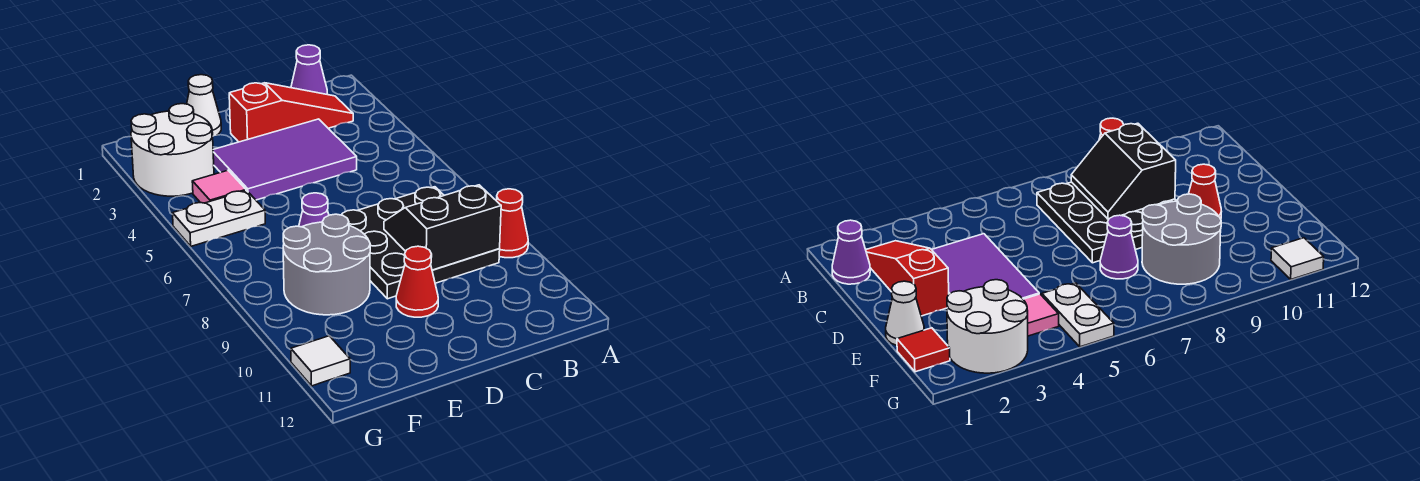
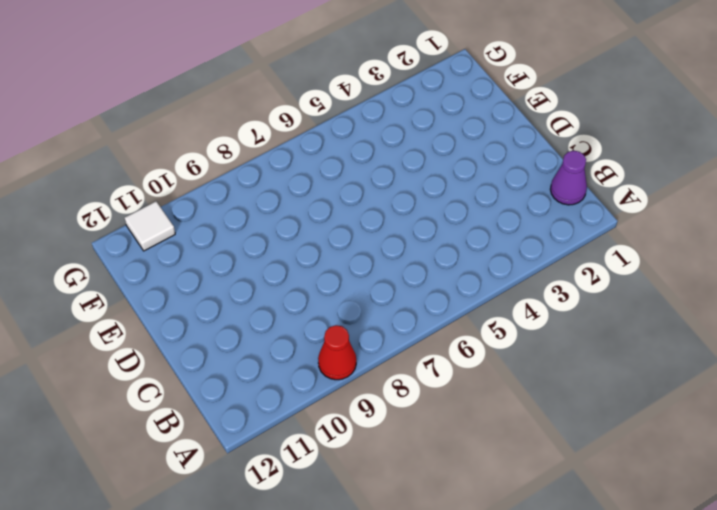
none -> red slope B2:D2 level 1 top D
none -> black plate B7:D9 level 1
none -> purple tile C3:E4 level 1

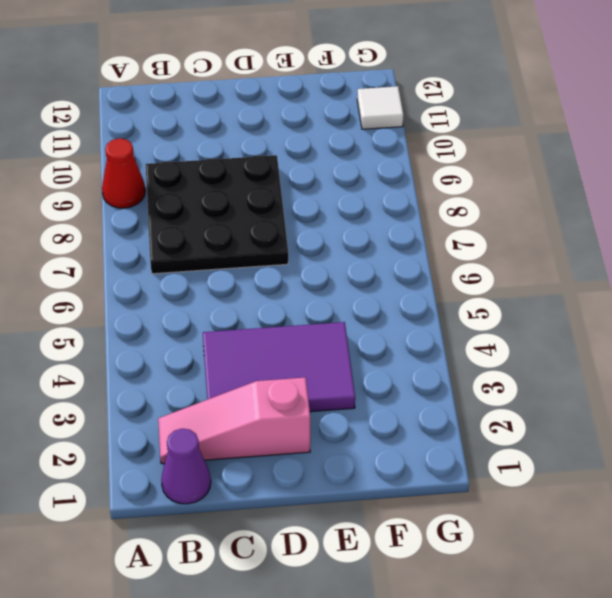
pink slope B2:D2 level 1 top D -> red slope B2:D2 level 1 top D
none -> red cone D10 level 1
none -> white cone E1 level 1
none -> purple cone E7 level 1

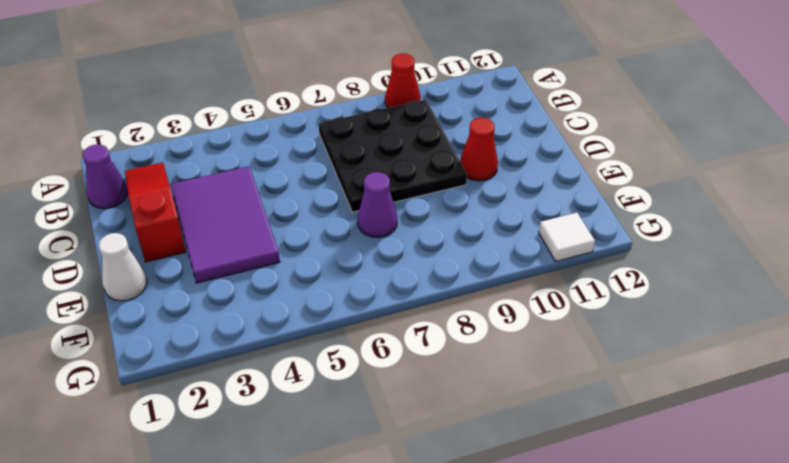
none -> grey round brick E8:F9 level 1
none -> red tile F1 level 1
none -> white round brick F2:G3 level 1

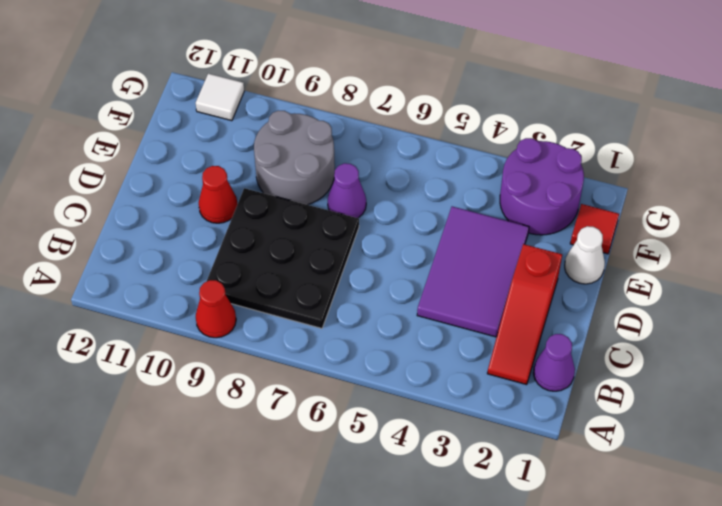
purple round brick F2:G3 level 1 -> white round brick F2:G3 level 1
none -> pink tile F4 level 1
none -> white plate F5:G5 level 1
none -> black slope B8:C9 level 2 top 9

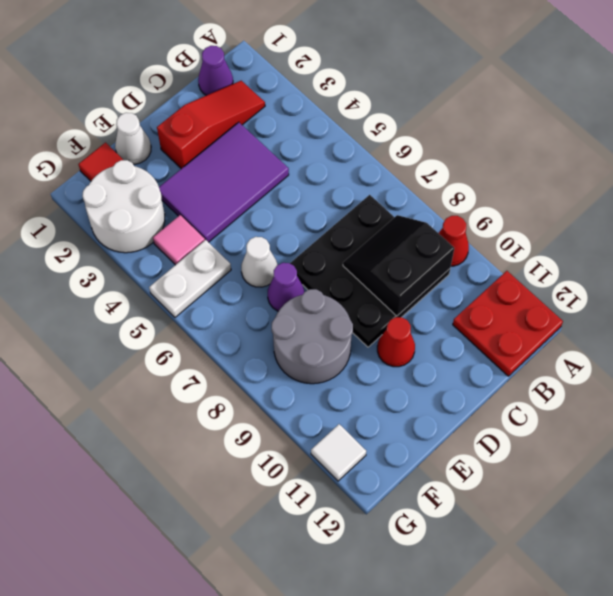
red plate A11:B12 level 1 -> none
white cone E6 level 1 -> none

